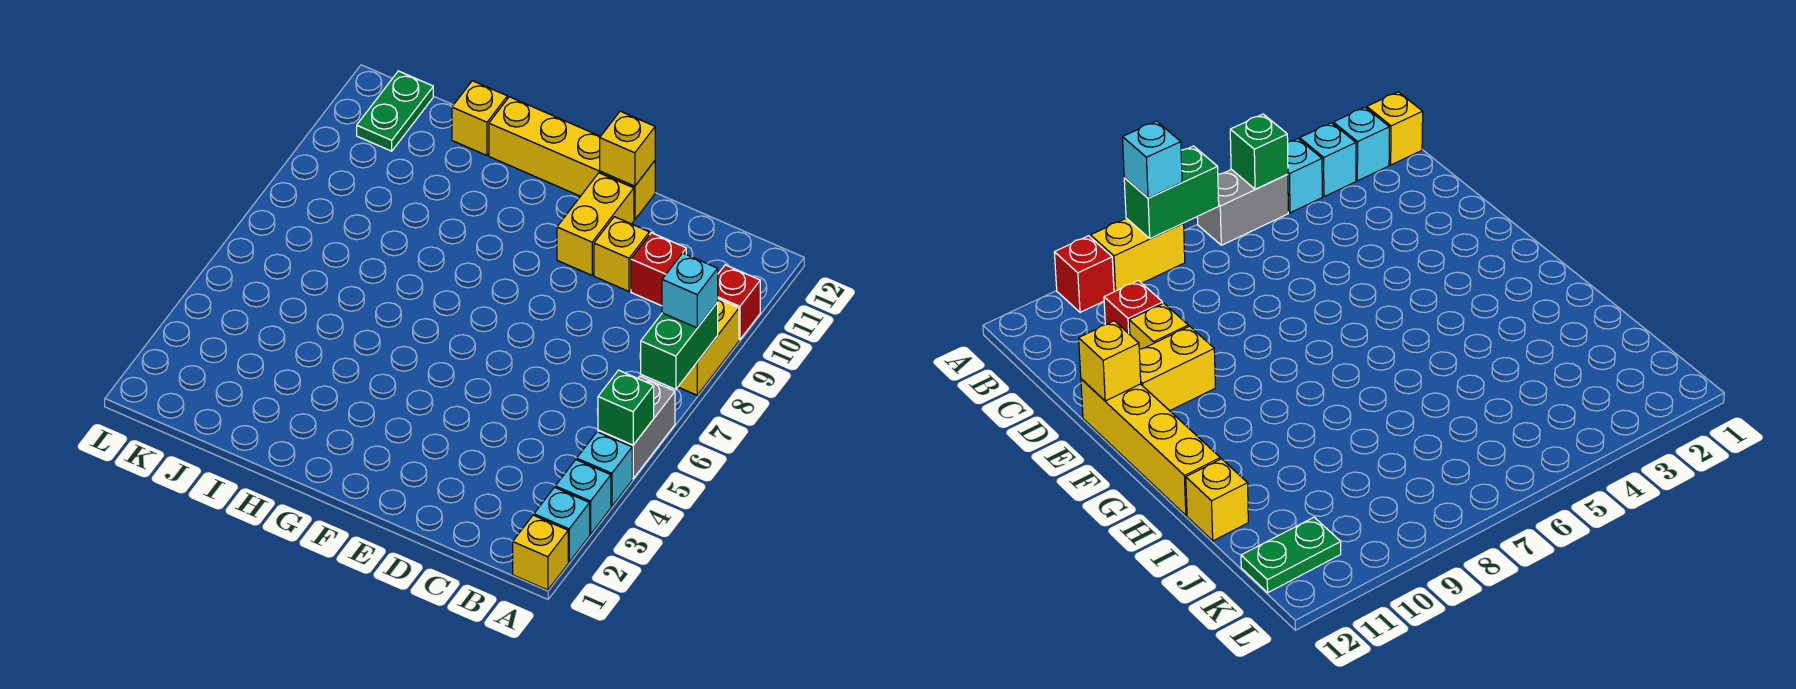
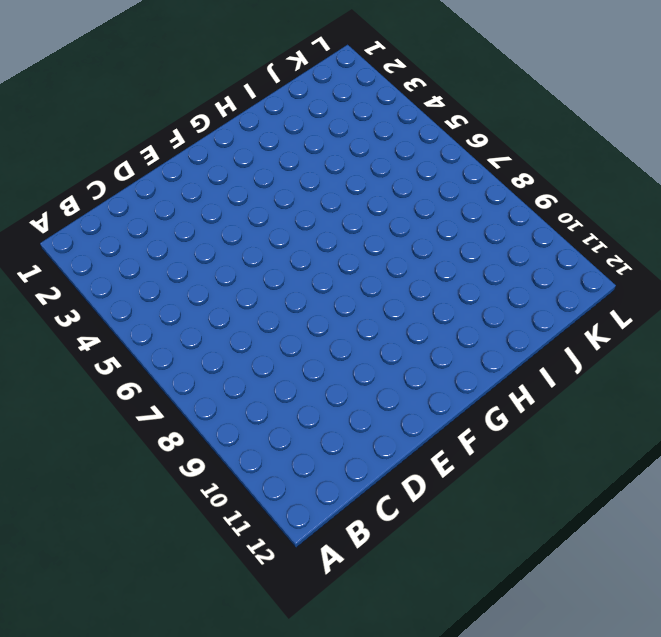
none -> yellow brick A1 level 1
none -> cyan brick A2 level 1
none -> cyan brick A3 level 1

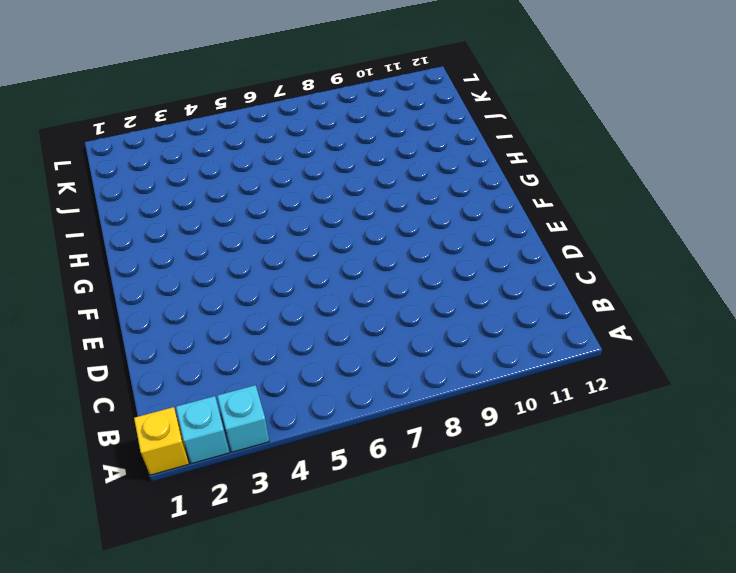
none -> cyan brick A4 level 1
none -> grey brick A5:A6 level 1
none -> yellow brick A8:A9 level 1

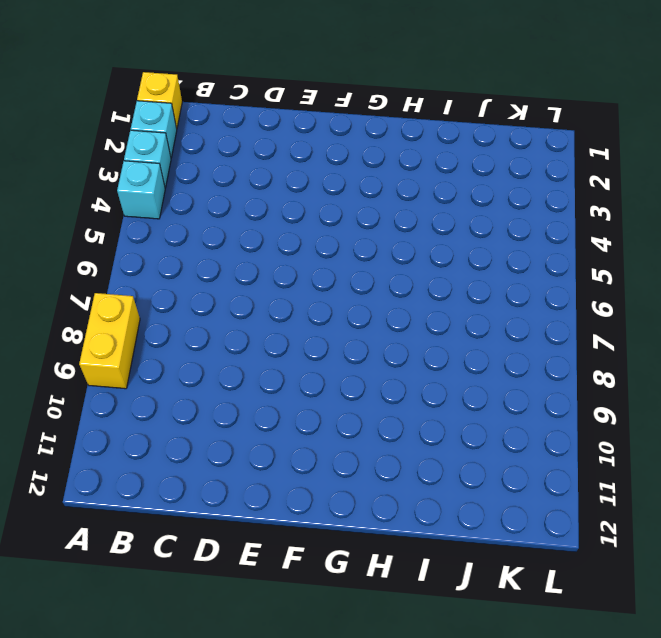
none -> grey brick A5:A6 level 1
none -> red brick A10 level 1
none -> red brick C10 level 1

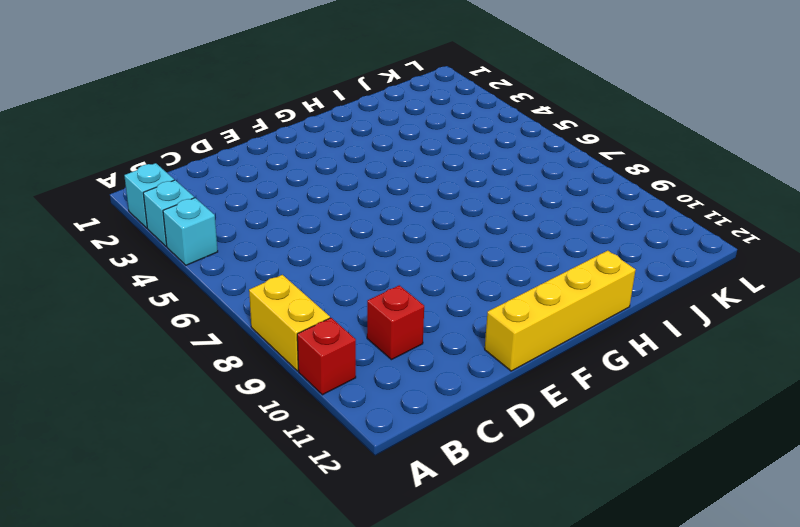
none -> yellow brick A1 level 1
none -> grey brick A5:A6 level 1
none -> yellow brick D10 level 1

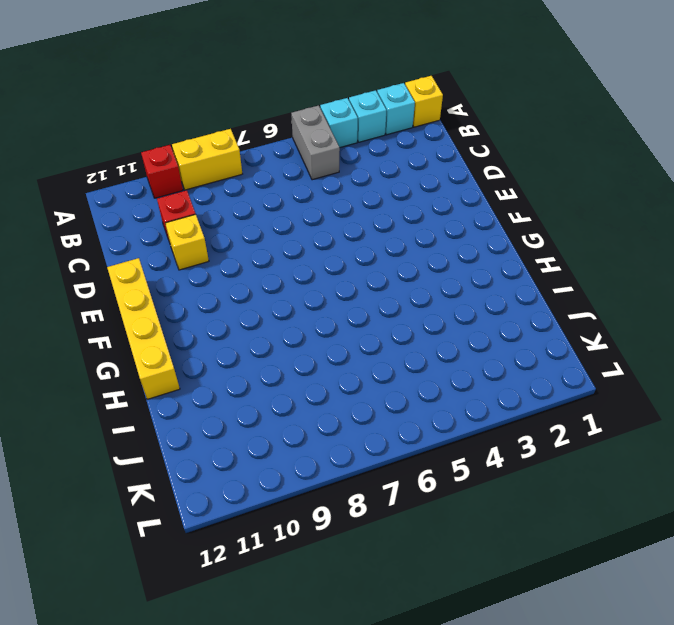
grey brick A5:B5 level 1 -> grey brick A5:A6 level 1
none -> yellow brick E10:E11 level 1
none -> yellow brick I12 level 1
none -> green plate K11:K12 level 1

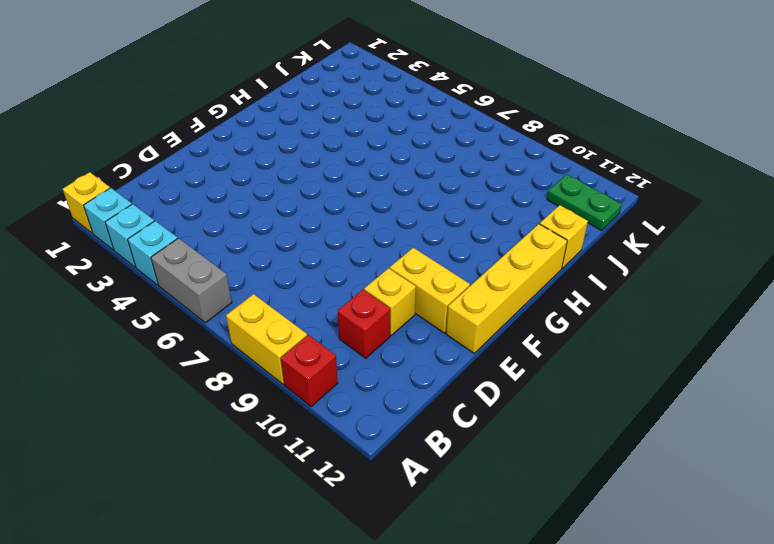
none -> green brick A5 level 2
none -> green brick A7:A8 level 2
none -> yellow brick E12 level 2

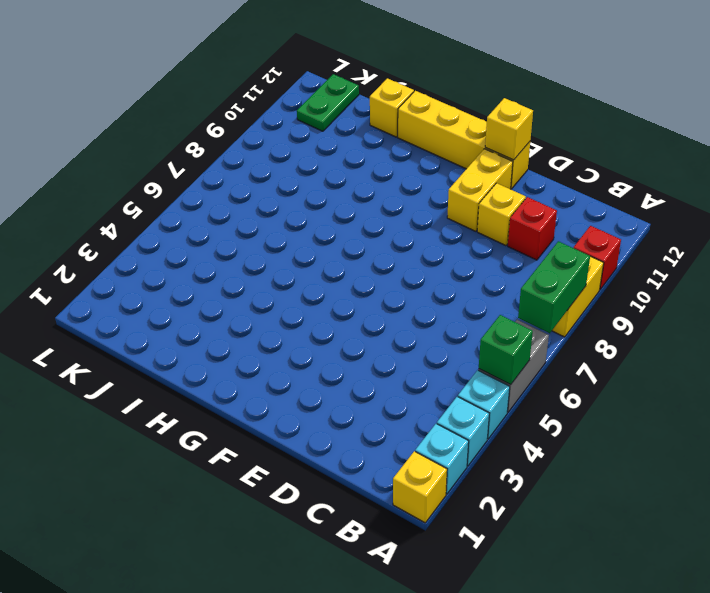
none -> cyan brick A8 level 3

